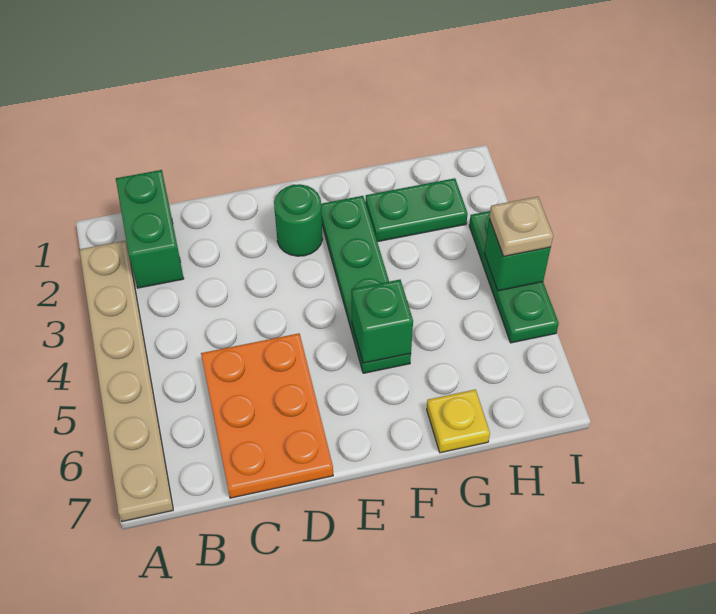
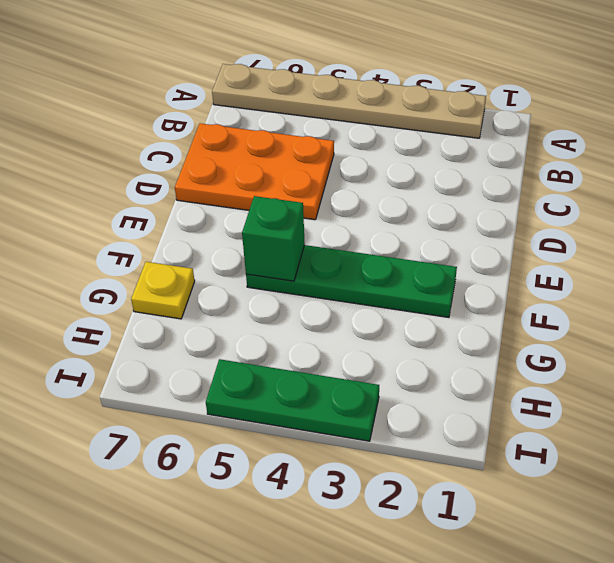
none -> green brick B1:B2 level 1
none -> green round brick E2 level 1

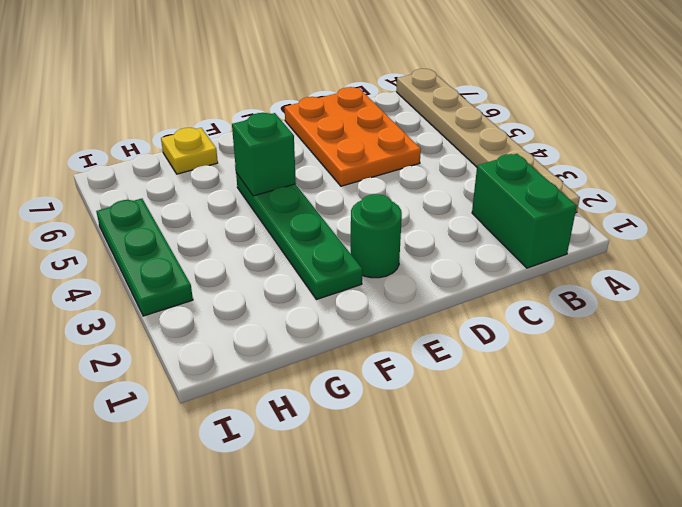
none -> green plate G2:H2 level 1
none -> green brick I4 level 2

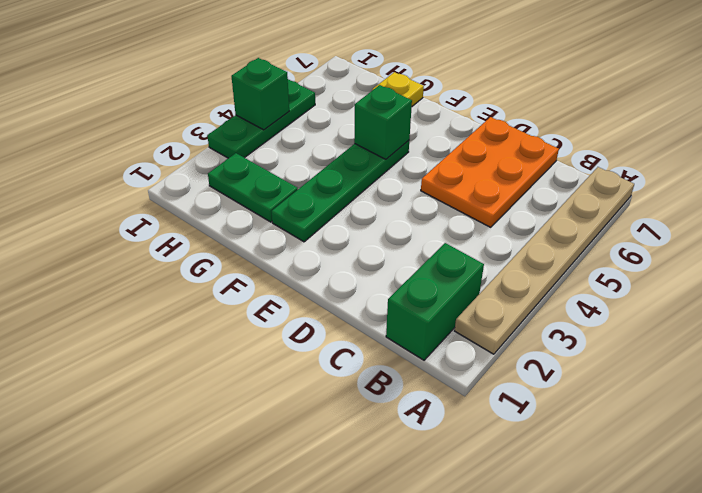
none -> green round brick E2 level 1
none -> tan plate I4 level 3

